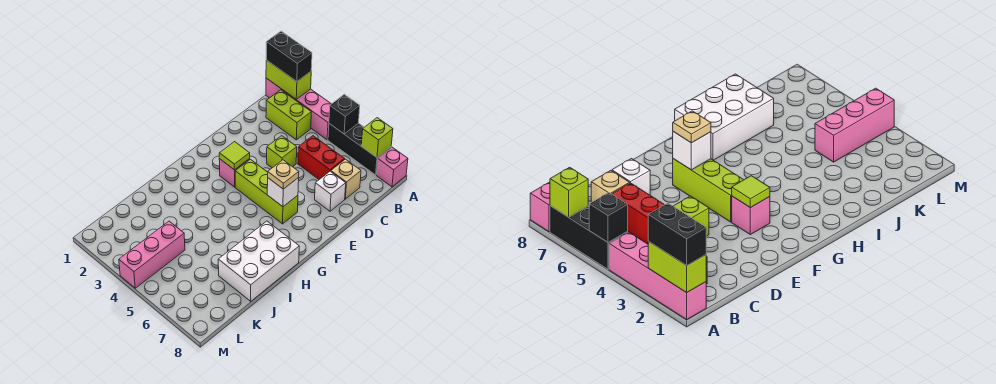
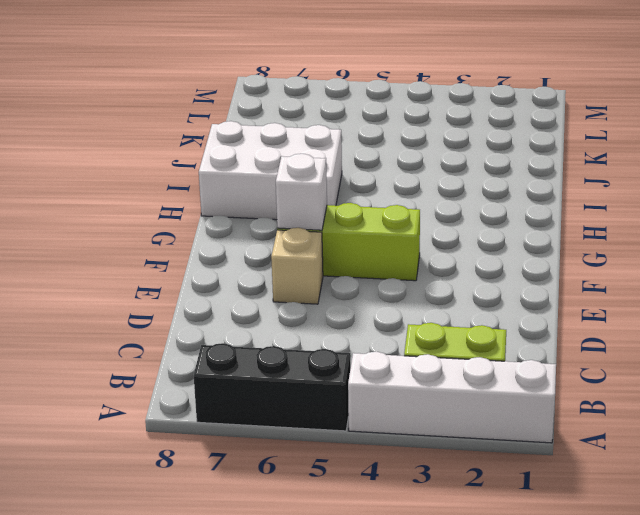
white brick A1:A4 level 1 -> pink brick A1:A4 level 1
tan brick E6 level 1 -> tan brick C7 level 1
white brick H6:I8 level 1 -> white brick H7:J8 level 1
none -> pink brick A8 level 1
none -> red brick C5:C6 level 1
none -> lime brick D4 level 1

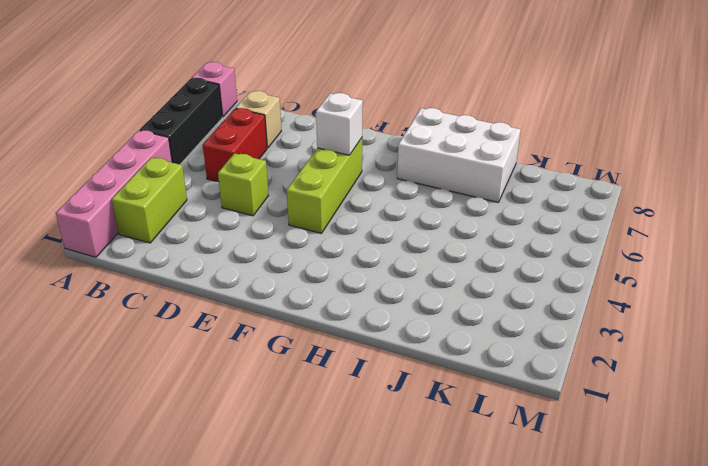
none -> white brick D7 level 1
none -> pink brick F3 level 1
none -> pink brick K4:M4 level 1

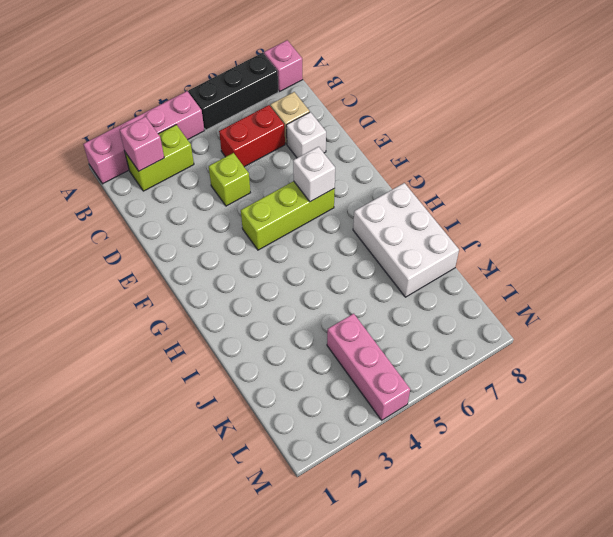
pink brick B2 level 2 -> pink brick F3 level 1
none -> lime brick A1:A2 level 2
none -> black brick A5 level 2
none -> lime brick A7 level 2

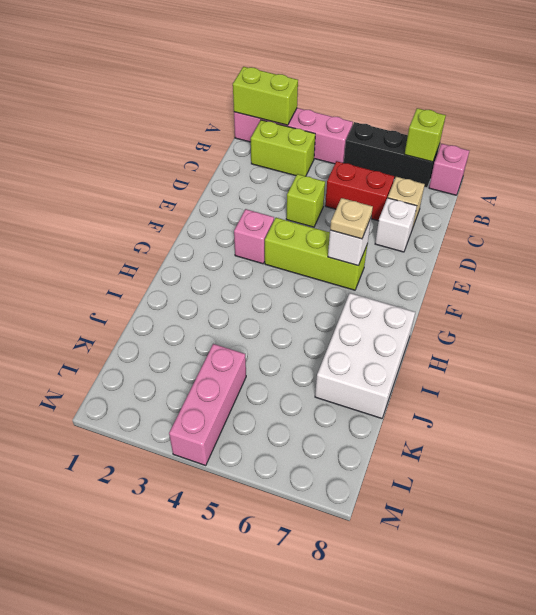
none -> black brick A5 level 2
none -> lime tile F3 level 2
none -> black brick A1:A2 level 3

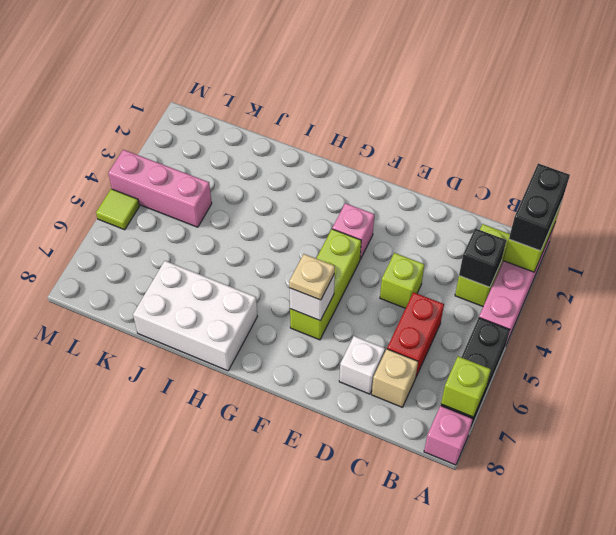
black brick B3 level 2 -> black brick A5 level 2
lime tile M5 level 1 -> lime tile F3 level 2

